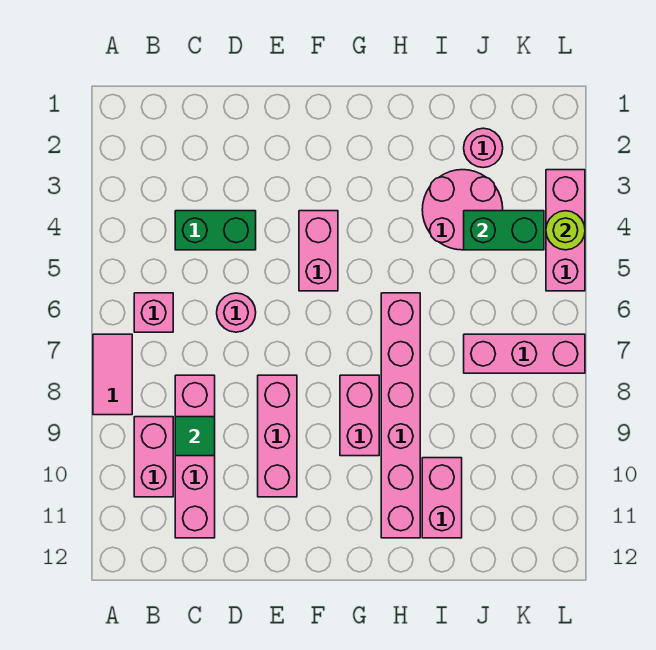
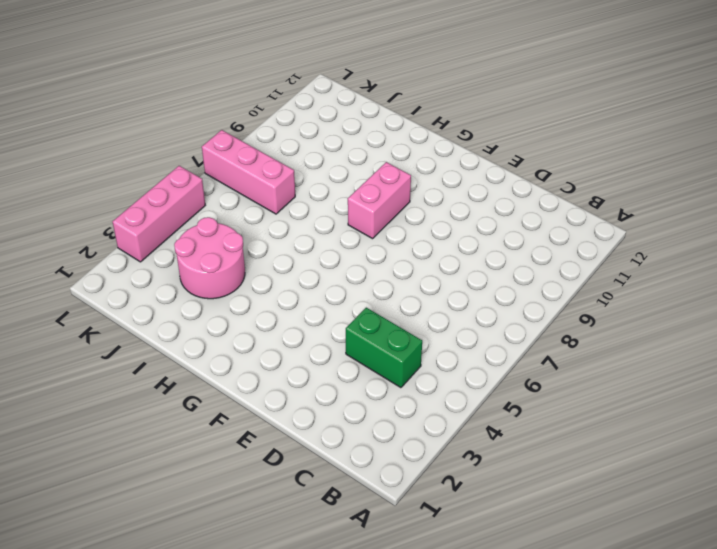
none -> pink tile A7:A8 level 1
none -> pink brick B6 level 1
none -> pink brick B9:B10 level 1

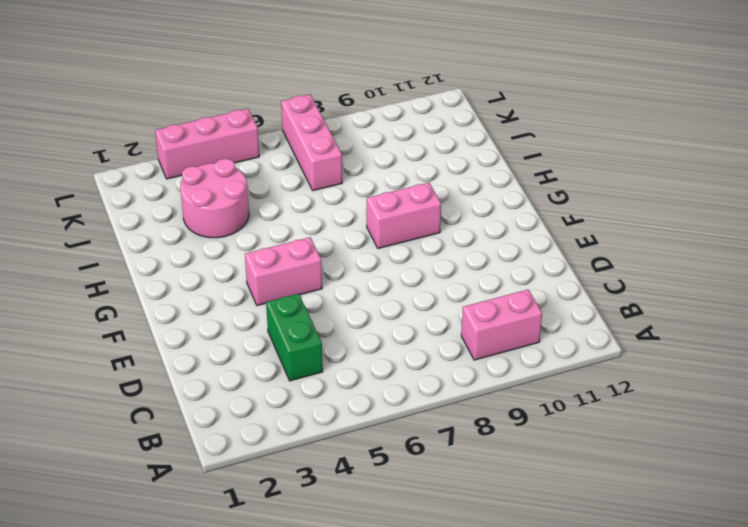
none -> pink tile A7:A8 level 1
none -> pink brick B6 level 1
none -> pink brick C8:C11 level 1

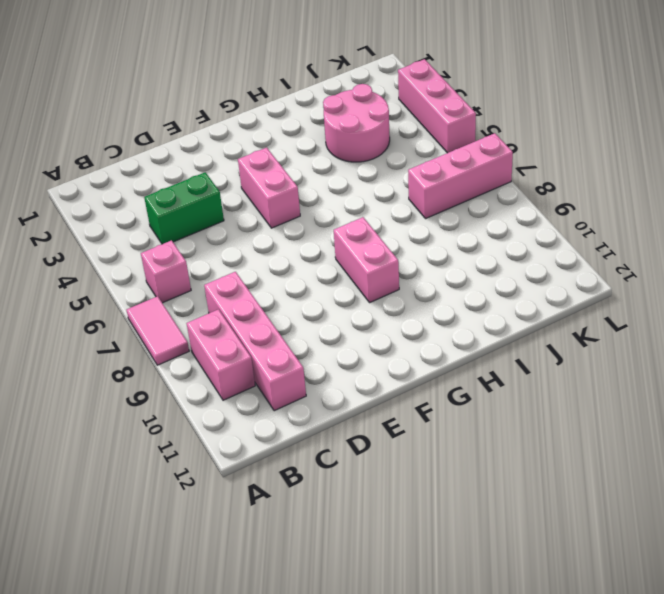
none -> pink round brick D6 level 1
none -> pink brick E8:E10 level 1
none -> pink brick H6:H11 level 1

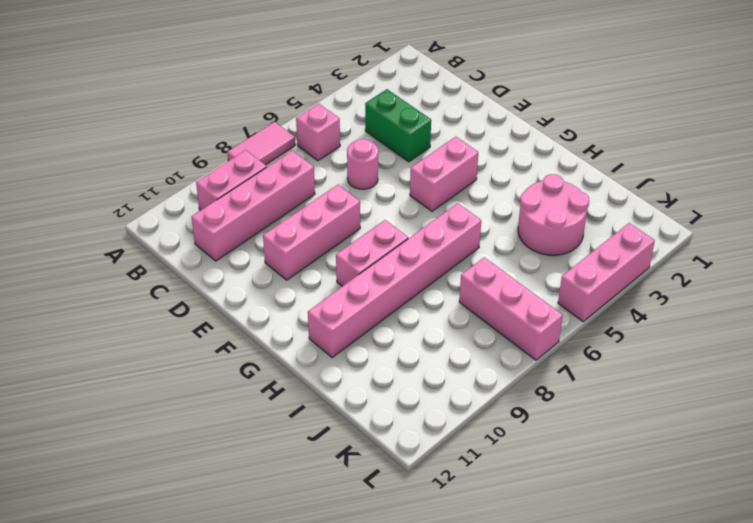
none -> pink brick I10:I11 level 1
none -> pink round brick J2 level 1
none -> green tile C9 level 2

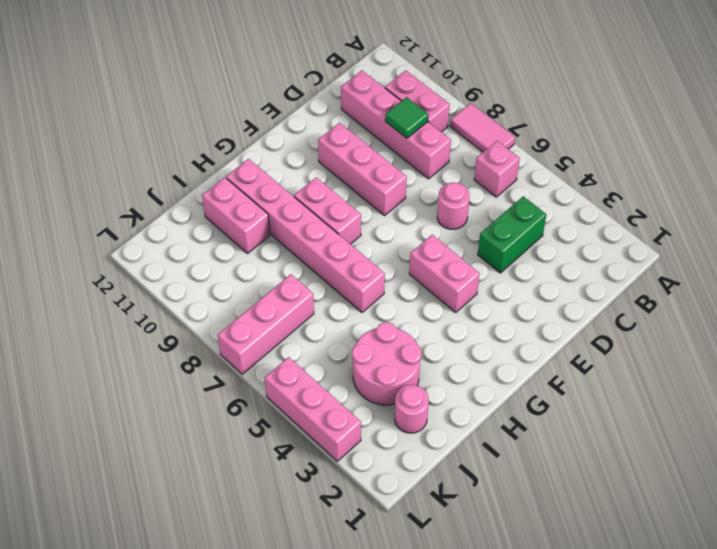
none -> green brick J4:K4 level 2
none -> lime round brick L4 level 2

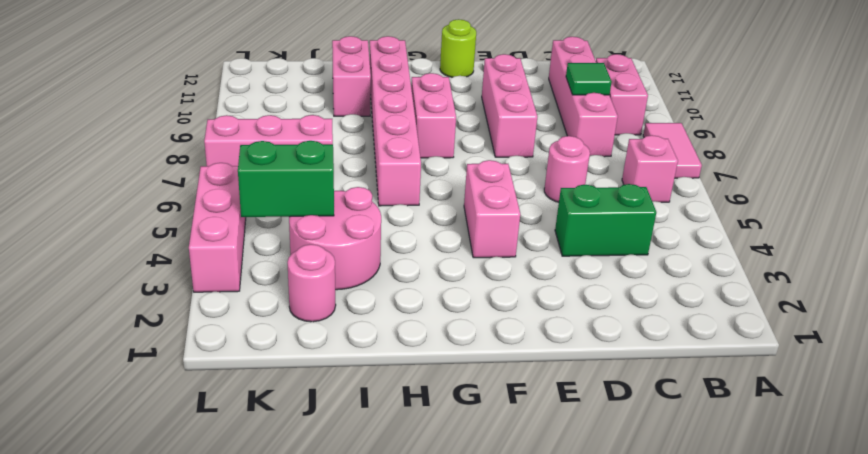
lime round brick F12 level 1 -> lime round brick L4 level 2

